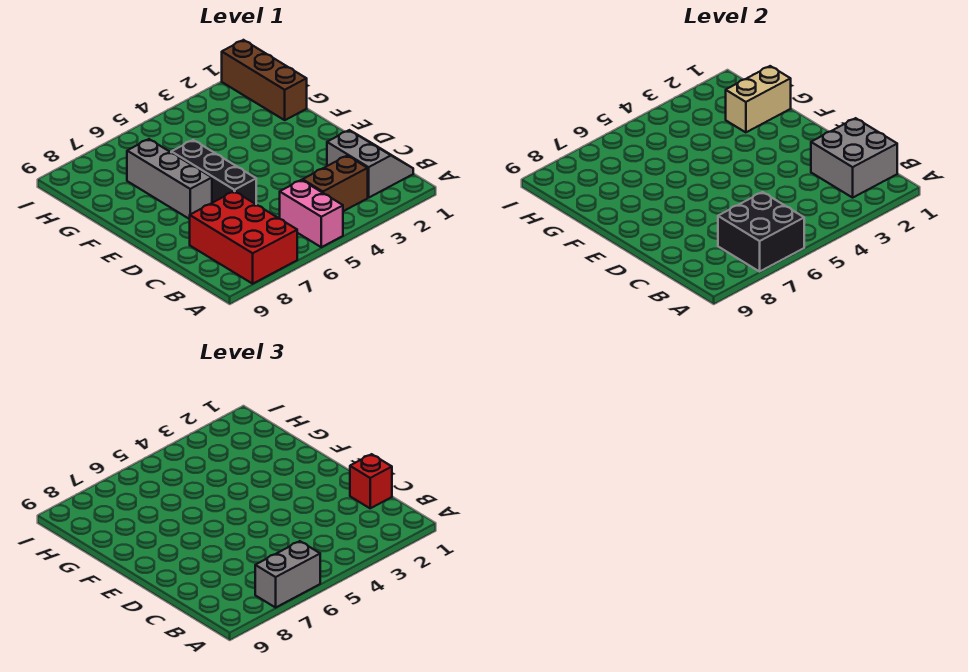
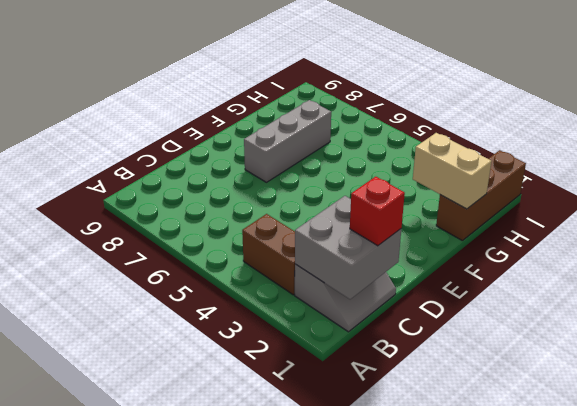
none -> pink brick A5:B5 level 1
none -> red brick A7:C8 level 1
none -> black brick D6:F6 level 1

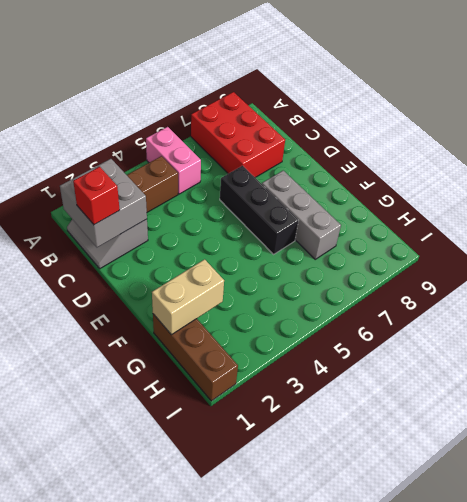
none -> black brick A6:B7 level 2
none -> grey brick A6:A7 level 3

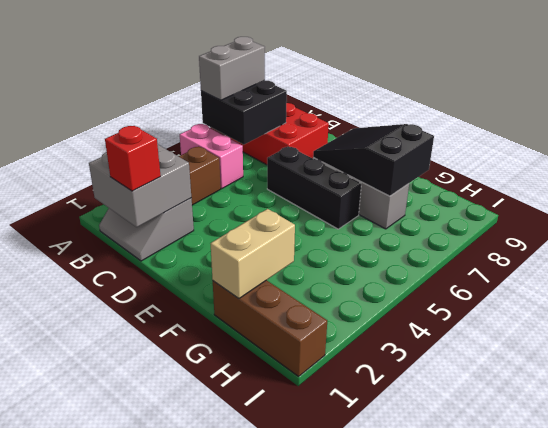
black slope E7:G8 level 2 top G -> none

